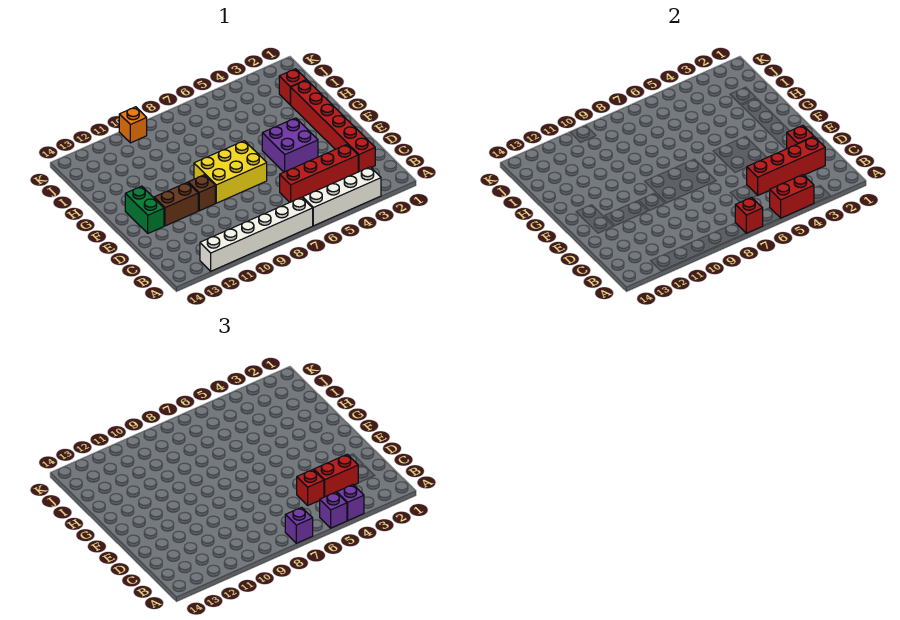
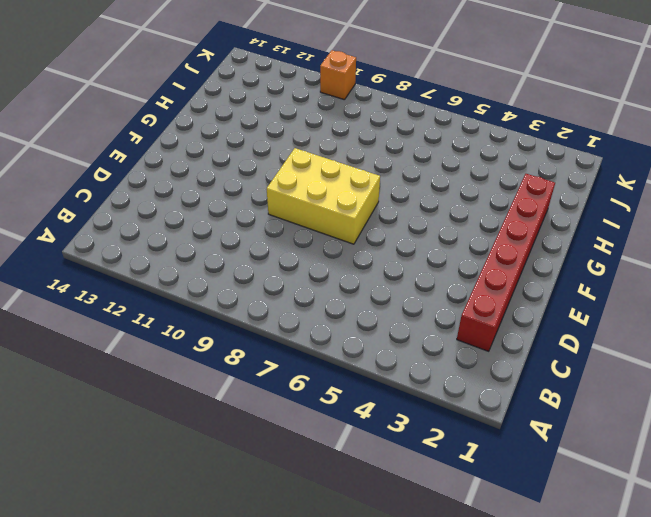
none -> white brick A3:A6 level 1
none -> white brick A7:A12 level 1
none -> red brick C3:C6 level 1

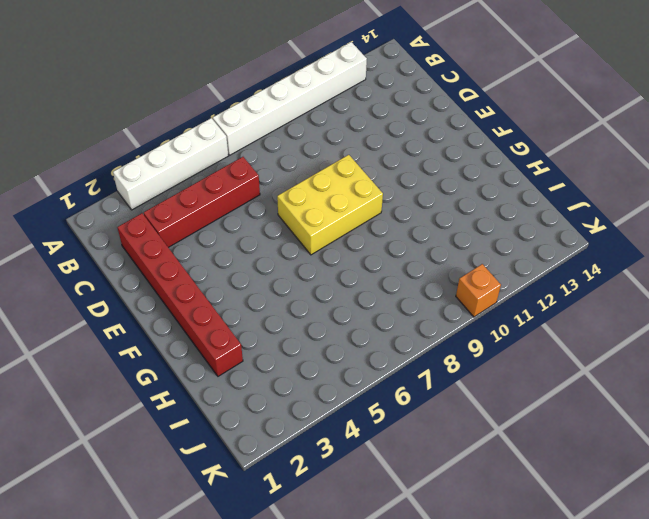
none -> purple brick E4:F5 level 1
none -> brown brick E10 level 1
none -> brown brick E11:E12 level 1

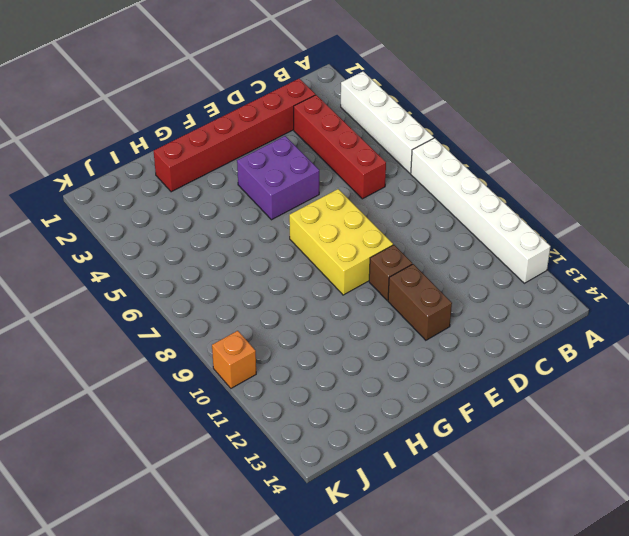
none -> green brick E13:F13 level 1
none -> red brick I2 level 1
none -> red brick A4:A5 level 2

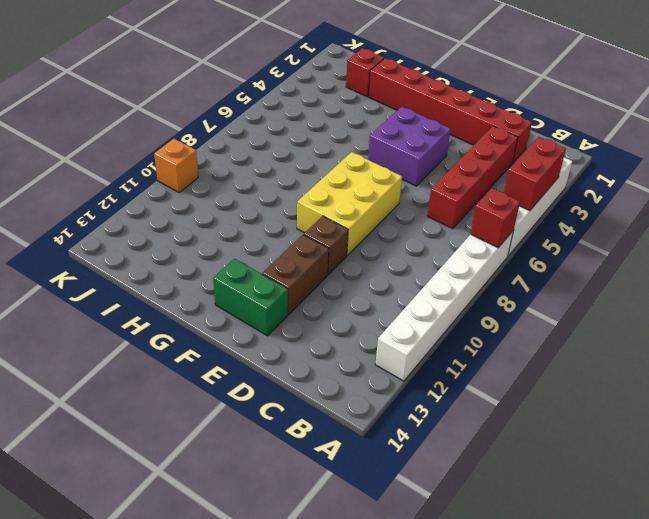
none -> red brick C2:C5 level 2
none -> red brick D2 level 2
none -> purple brick A4 level 3

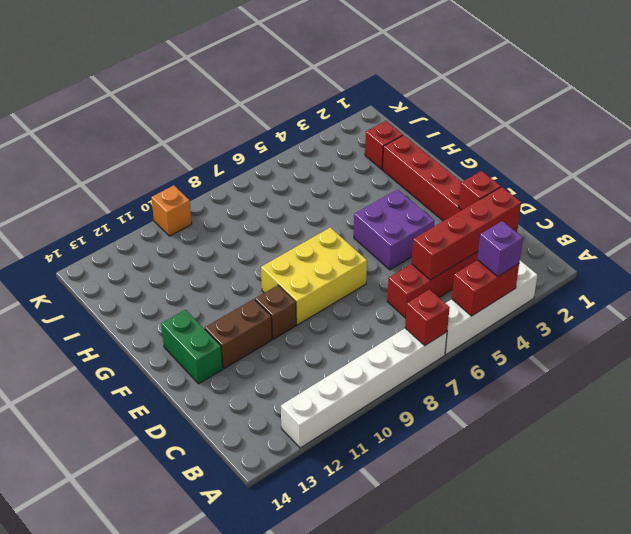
none -> purple brick A5 level 3
none -> purple brick A7 level 3
none -> red brick C3:C4 level 3

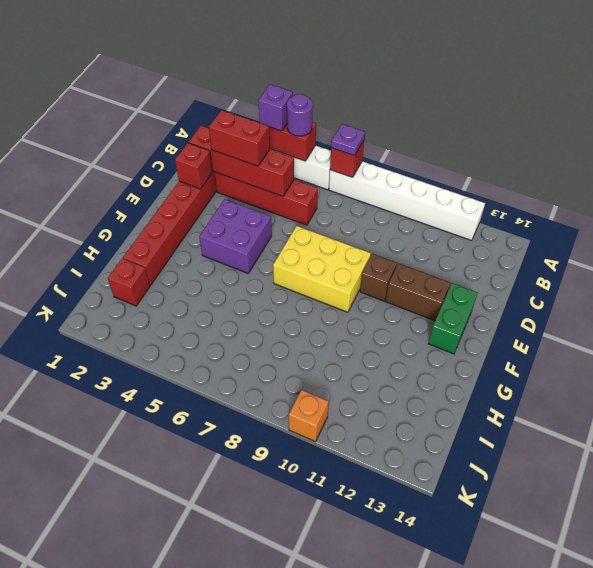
purple round brick A5 level 3 -> purple brick A5 level 3
purple plate A7 level 3 -> purple brick A7 level 3
none -> red brick C5 level 3

